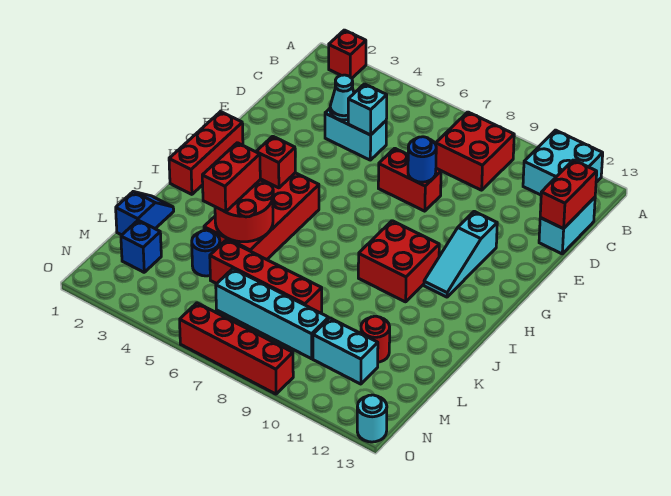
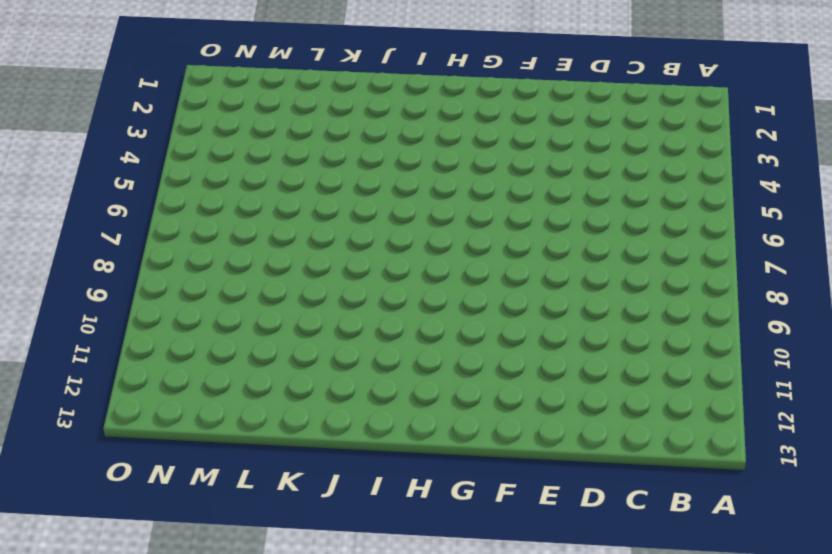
none -> red brick A2 level 1
none -> cyan brick A11:B12 level 1
none -> red brick B8:C9 level 1

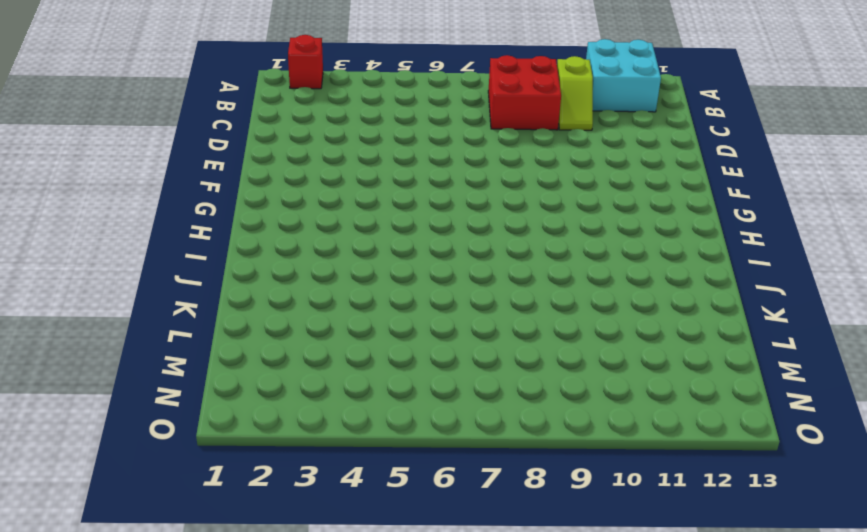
lime slope B10:C10 level 1 top B -> none
none -> cyan brick C13:D13 level 1
none -> cyan brick D4:D5 level 1
none -> red brick E7:E8 level 1

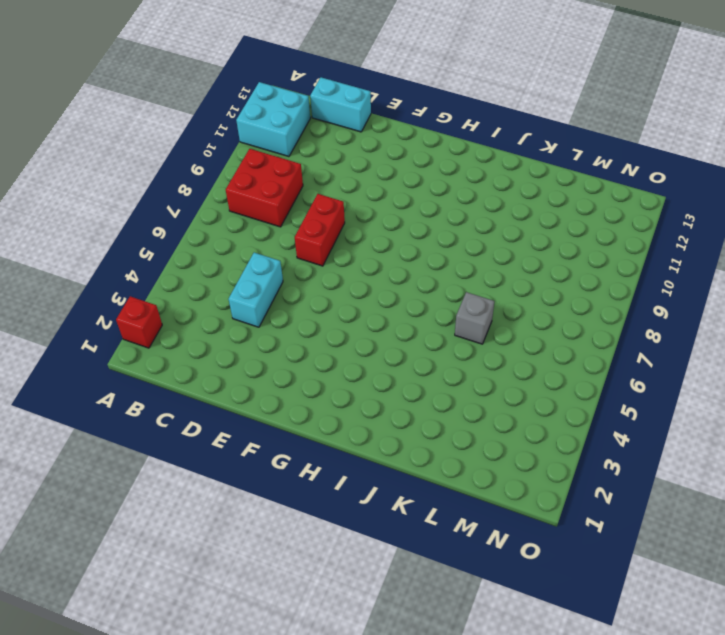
grey brick K6 level 1 -> none
none -> cyan slope F11:H11 level 1 top F
none -> red brick G1:I1 level 1
none -> red brick H4:K5 level 1

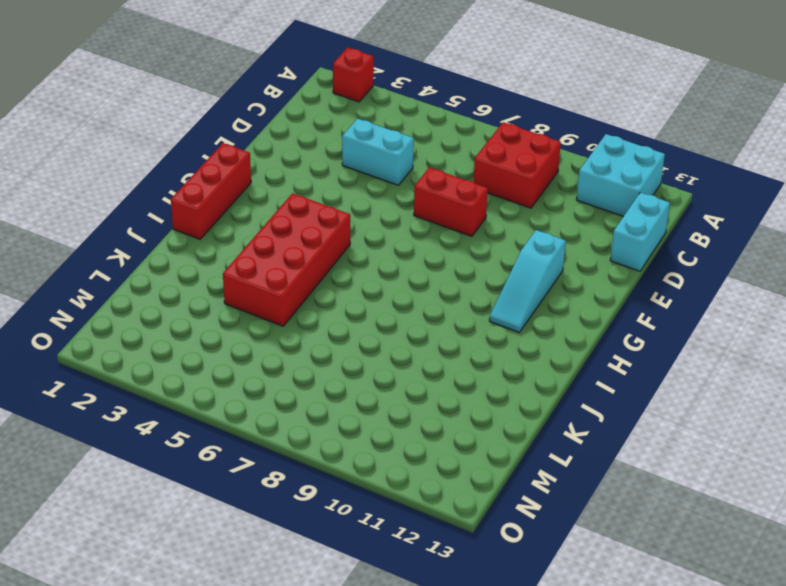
none -> red brick H9:I10 level 1
none -> blue slope K1:L1 level 1 top L
none -> blue round brick L4 level 1

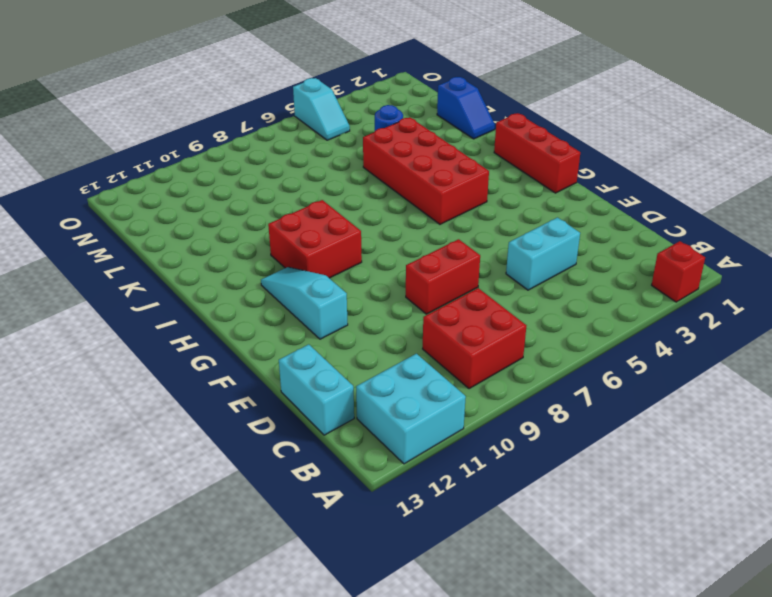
cyan slope N5:O5 level 1 top O -> none
none -> red brick L5:L8 level 1
none -> red round brick L11 level 1
none -> blue brick M2 level 1

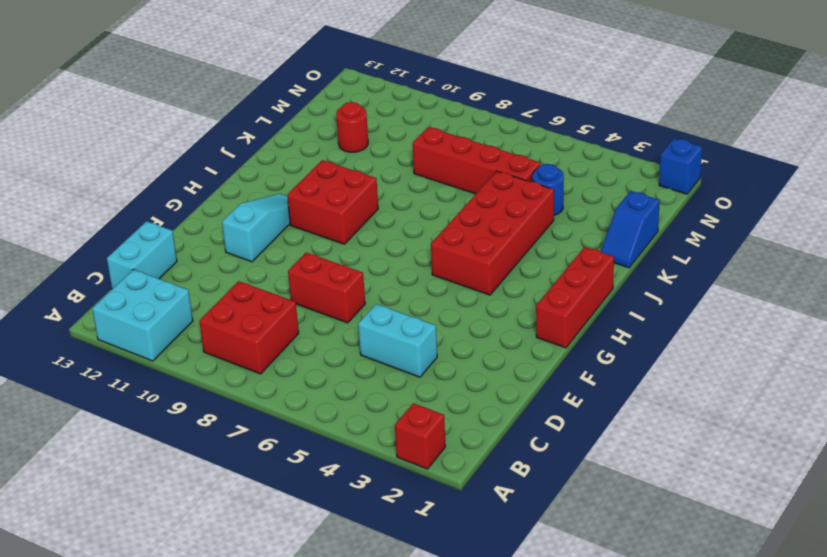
blue brick O1 level 1 -> blue brick M2 level 1
none -> cyan brick M6:M9 level 1
none -> cyan brick M10:M11 level 1
none -> red brick O6:O9 level 1

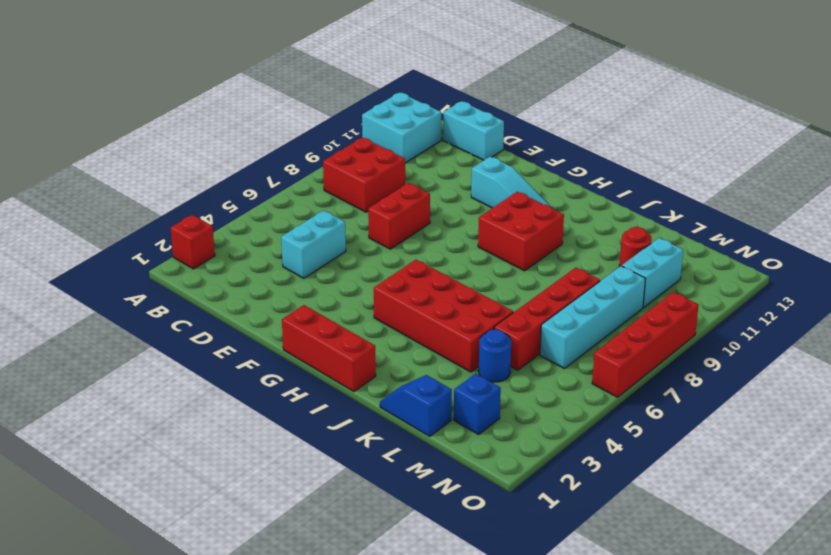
none -> cyan round brick O13 level 1
none -> red brick C13:D13 level 2
none -> cyan cone D4 level 2

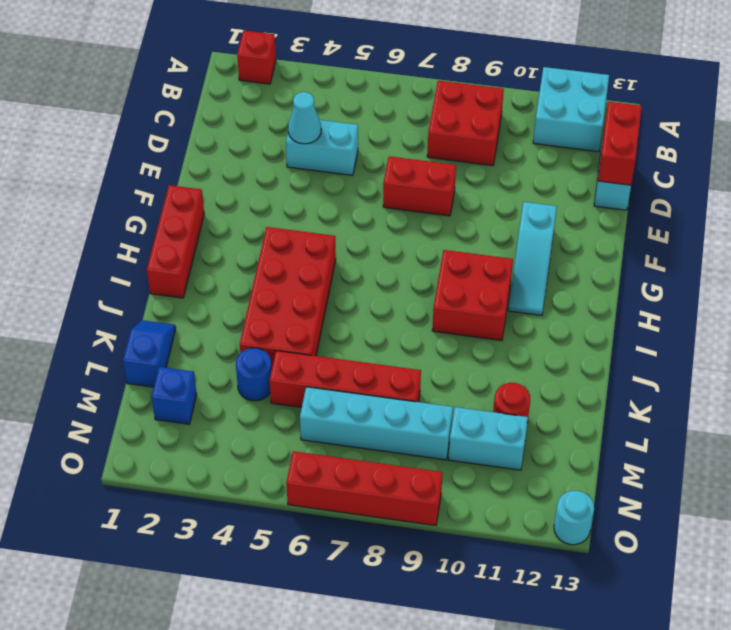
none -> cyan brick D5 level 2
none -> blue round brick E8 level 2
none -> red brick H4 level 2

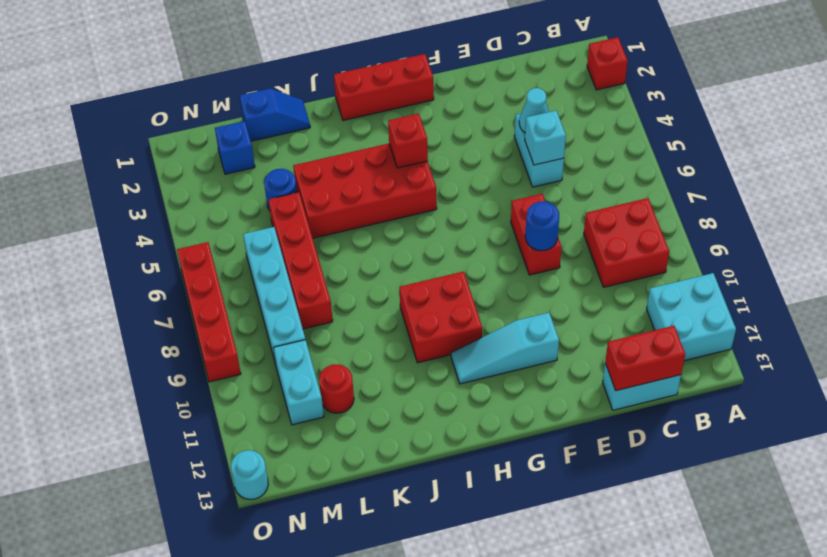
none -> red round brick J4:K5 level 2
none -> red brick J4:K4 level 3

